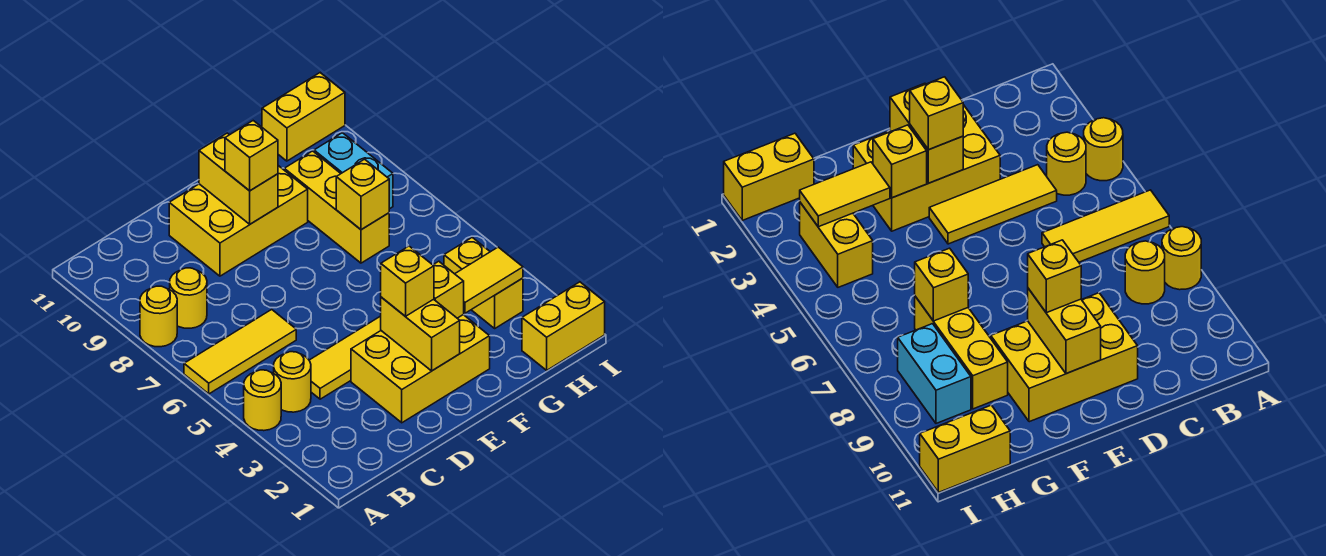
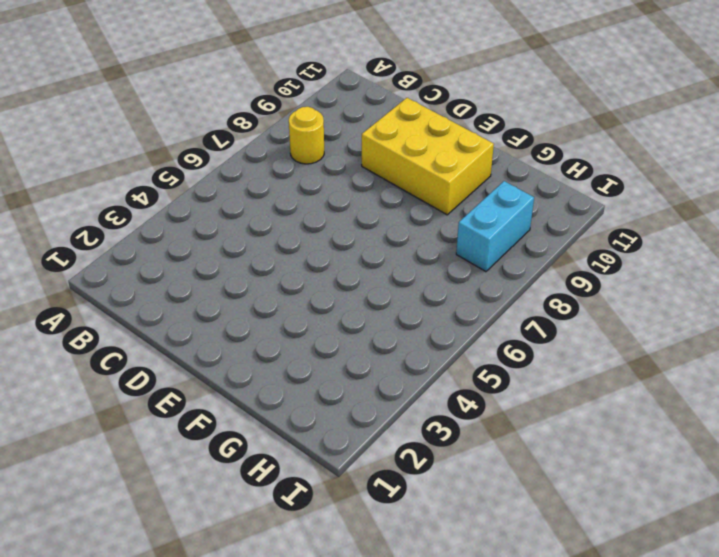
none -> yellow round brick A4 level 1
none -> yellow tile A6:C6 level 1
none -> yellow round brick A8 level 1

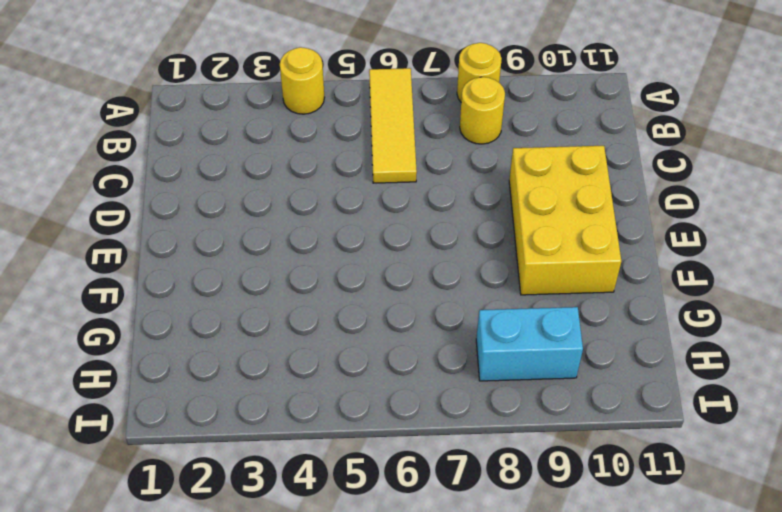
none -> yellow round brick B4 level 1
none -> yellow tile C4:E4 level 1
none -> yellow brick D2:F3 level 1

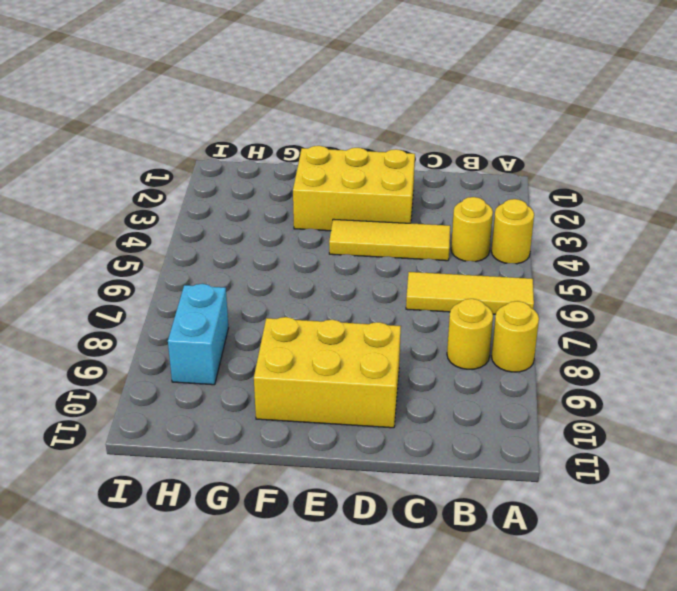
none -> yellow brick G7:G9 level 1
none -> yellow brick H1:I1 level 1
none -> yellow brick H3:H4 level 1

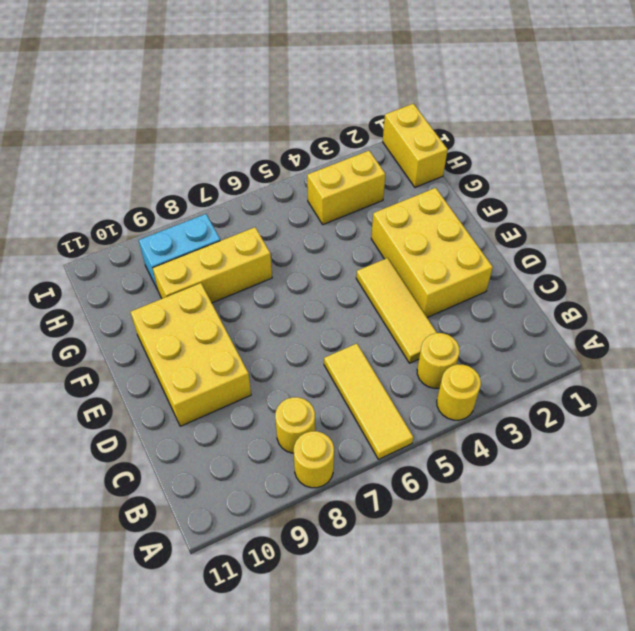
none -> yellow brick H11:I11 level 1
none -> yellow brick E2:E3 level 2
none -> yellow brick E9:E10 level 2

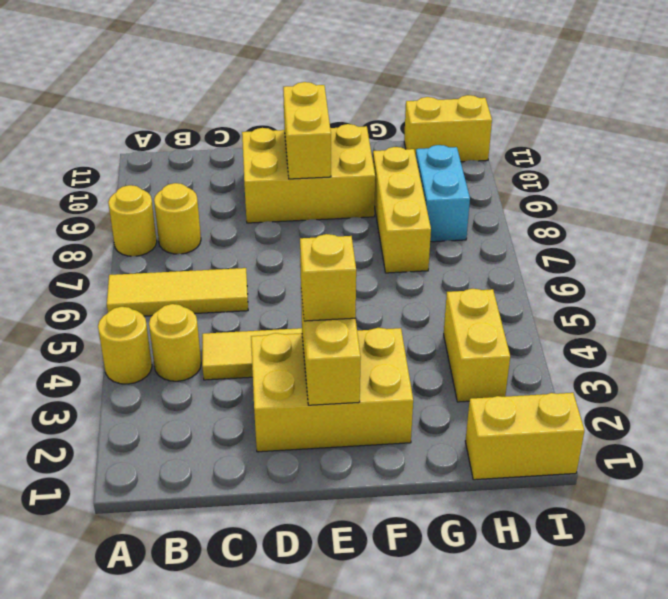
none -> yellow brick F3 level 2
none -> yellow tile G3:H3 level 2
none -> yellow brick G7 level 2

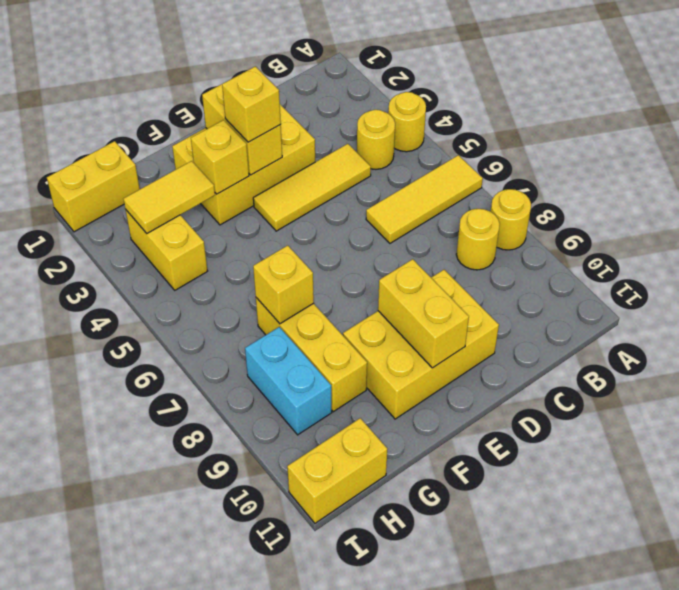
none -> yellow brick E9 level 3

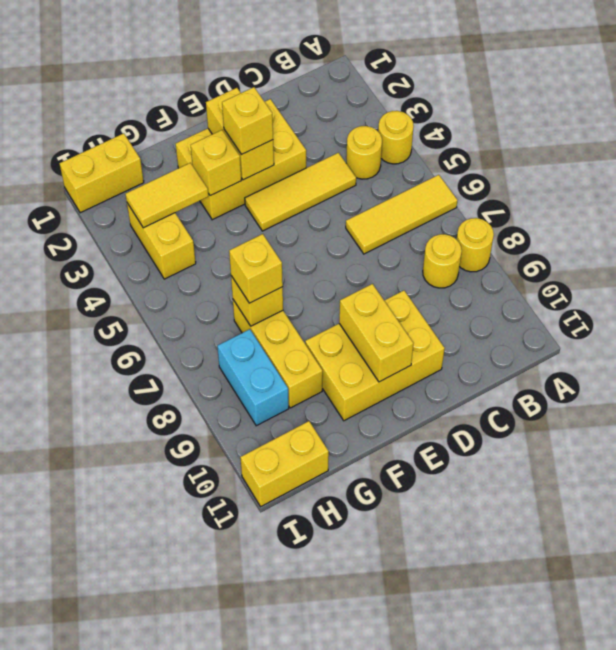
yellow brick G7 level 3 -> yellow brick E9 level 3

